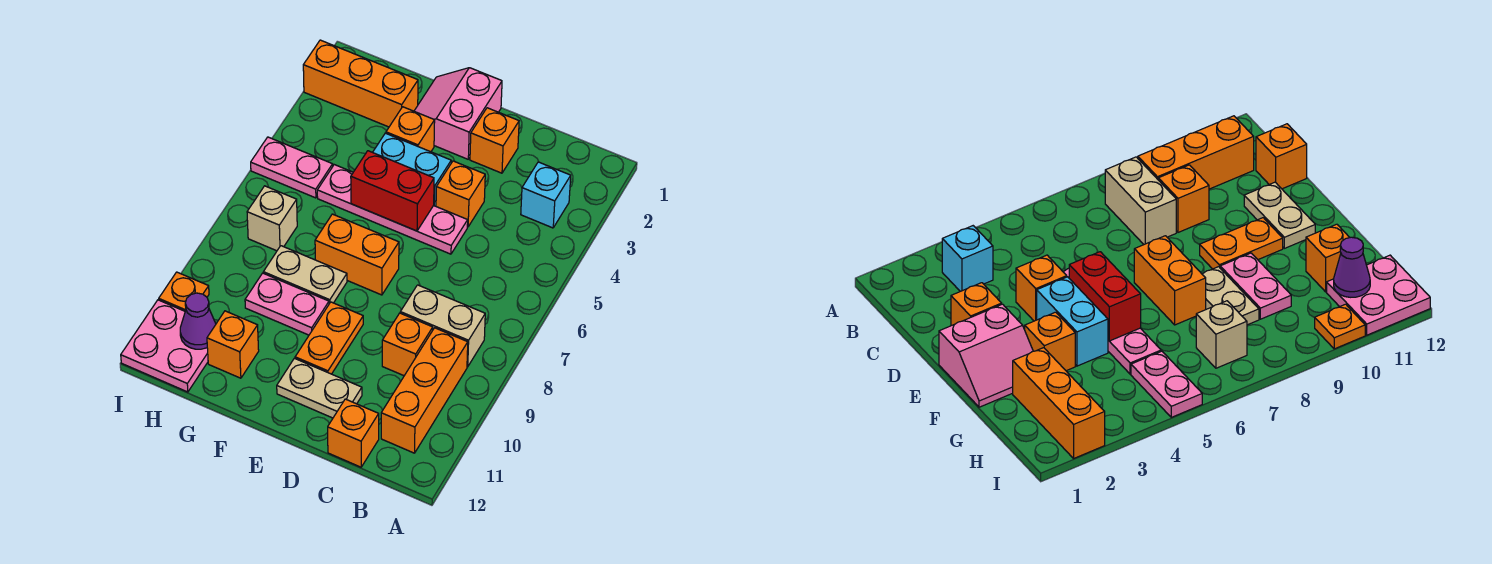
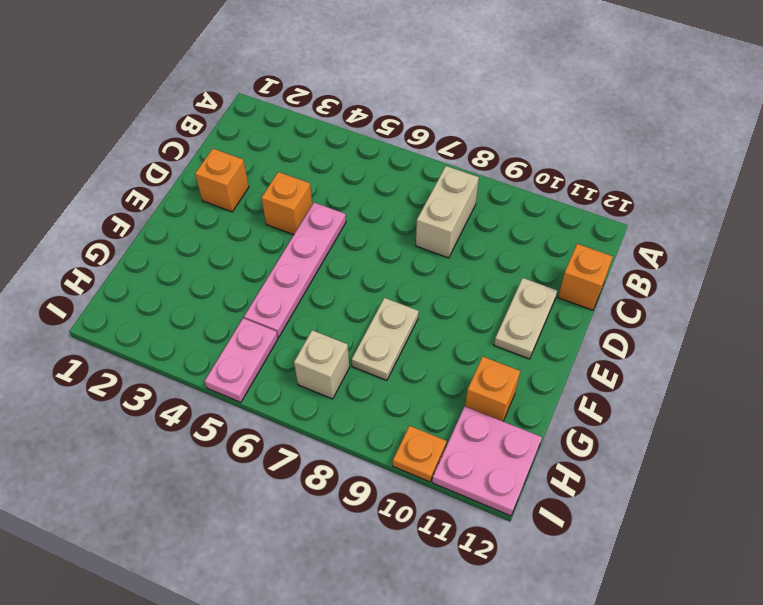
none -> cyan brick B3 level 1
none -> orange brick B9:B11 level 1
none -> orange brick C9 level 1

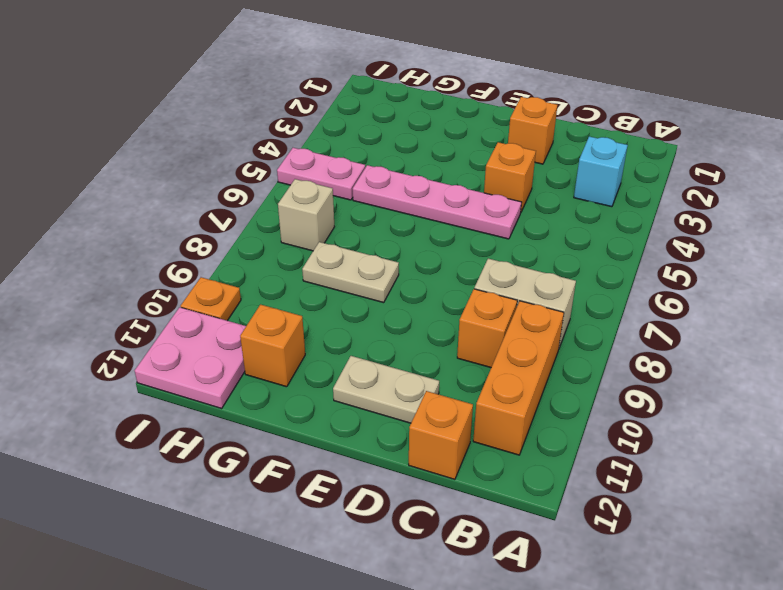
none -> pink slope E1:F2 level 1 top E
none -> cyan brick E4:F4 level 1
none -> orange brick E7:F7 level 1

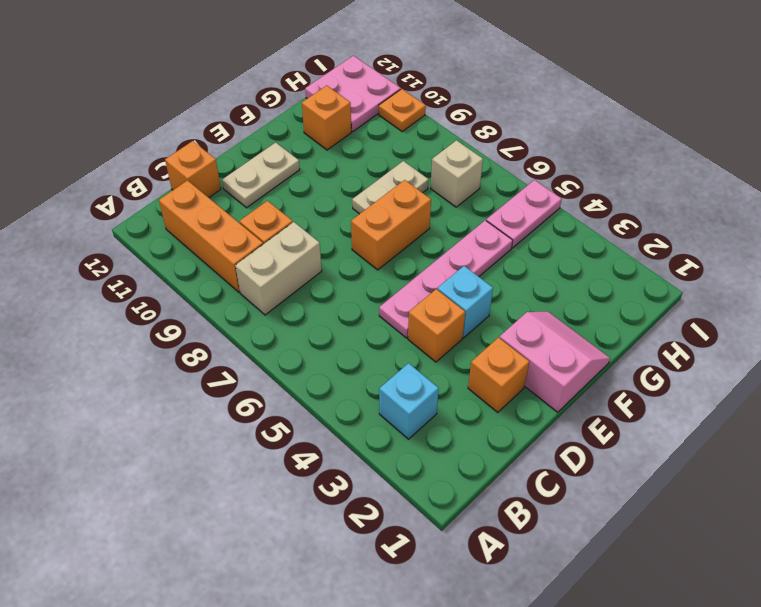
cyan brick E4 level 1 -> cyan brick E4:F4 level 1
none -> orange plate E9:E10 level 1
none -> orange brick F3 level 1
none -> pink plate F9:G9 level 1

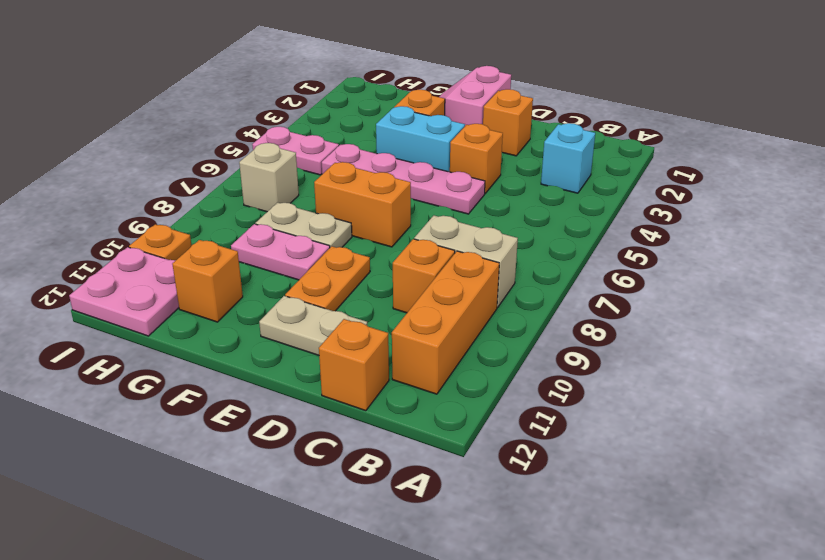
none -> orange brick G2:I2 level 1
none -> red brick E5:F5 level 2
none -> purple cone H11 level 2

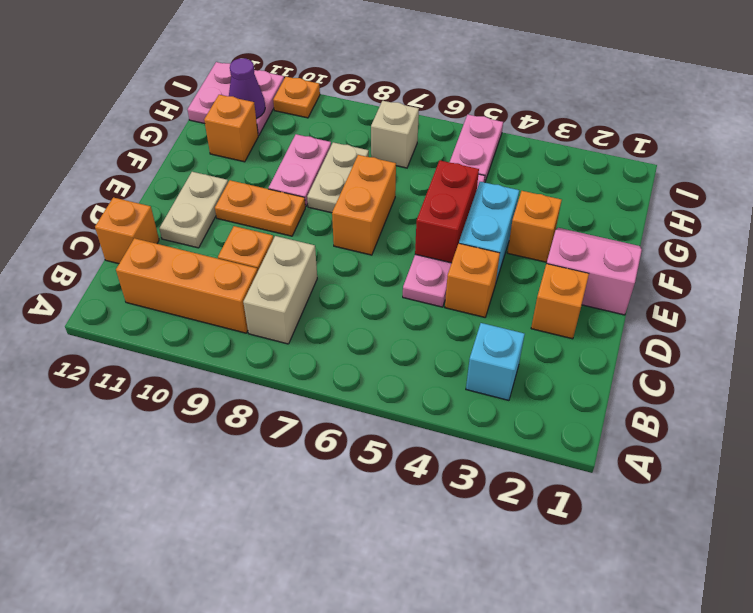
none -> orange brick G2:I2 level 1

